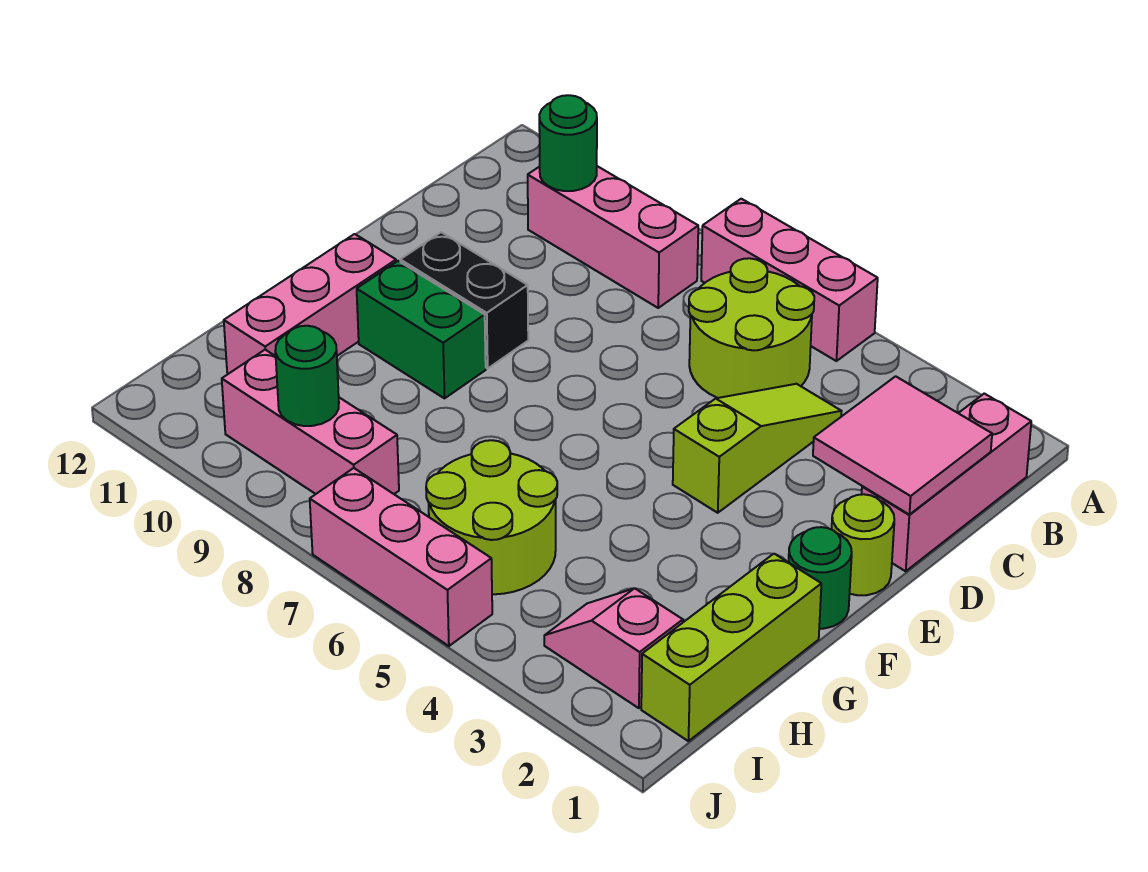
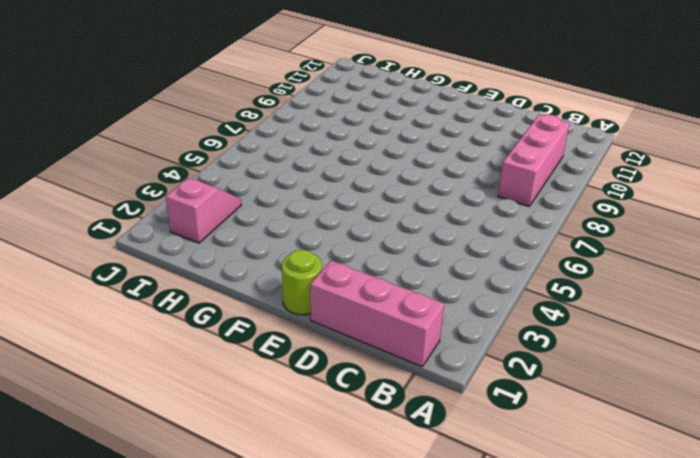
none -> pink brick A5:A7 level 1
none -> lime round brick B5:C6 level 1
none -> lime slope C4:E4 level 1 top E

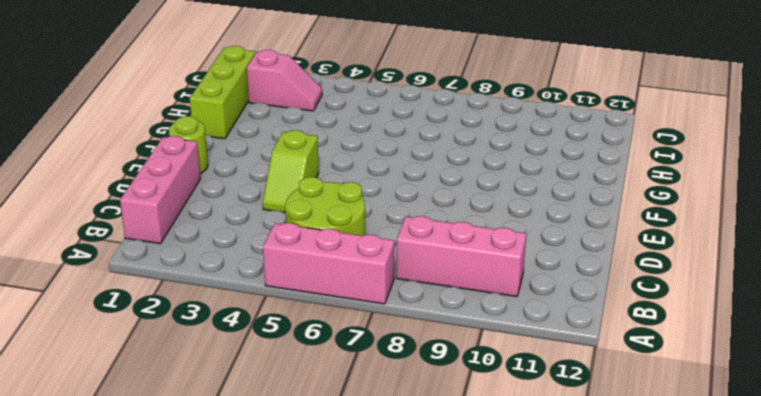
lime slope D4:E4 level 1 top E -> lime slope C4:E4 level 1 top E
none -> black brick E9:E10 level 1
none -> green round brick F1 level 1
none -> green brick F9:F10 level 1

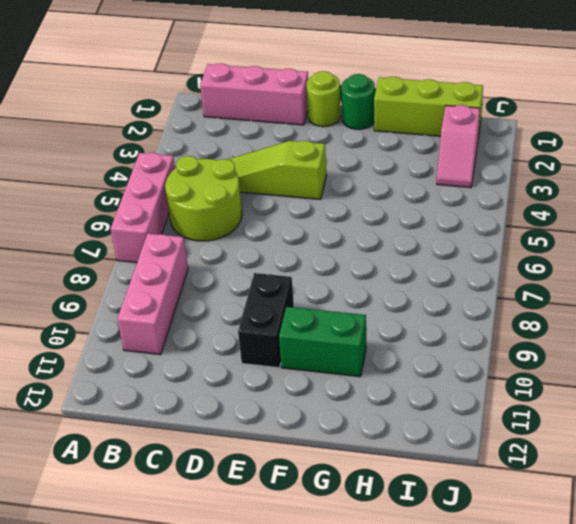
green brick F10:G10 level 1 -> green brick F9:F10 level 1
none -> pink brick F11:H11 level 1
none -> lime round brick H5:I6 level 1
none -> pink brick I8:I10 level 1

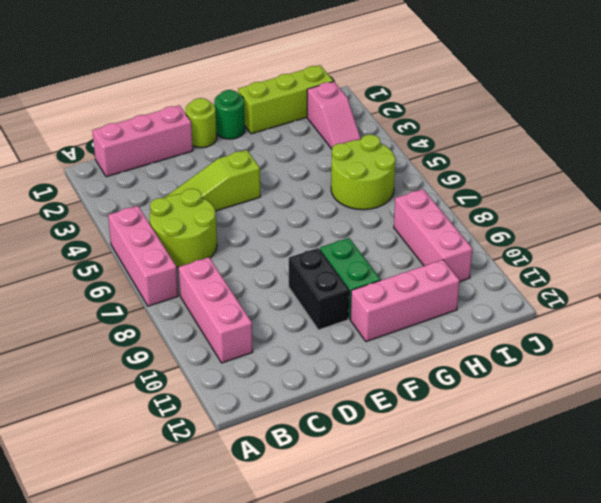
none -> pink brick J5:J7 level 1
none -> green round brick B10 level 2
none -> pink tile C1:D2 level 2

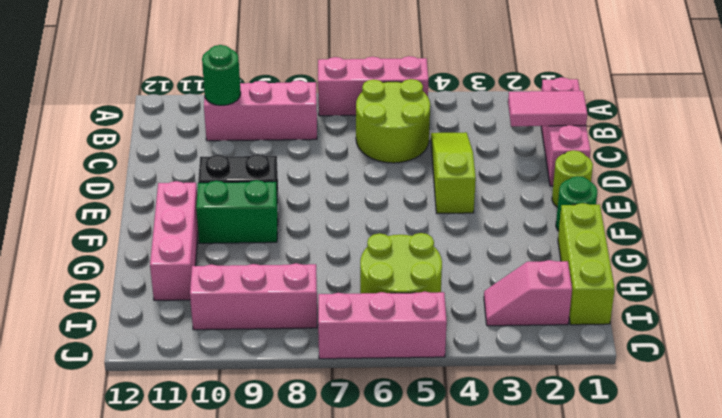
pink tile C1:C2 level 2 -> pink tile C1:D2 level 2
none -> green round brick I9 level 2

